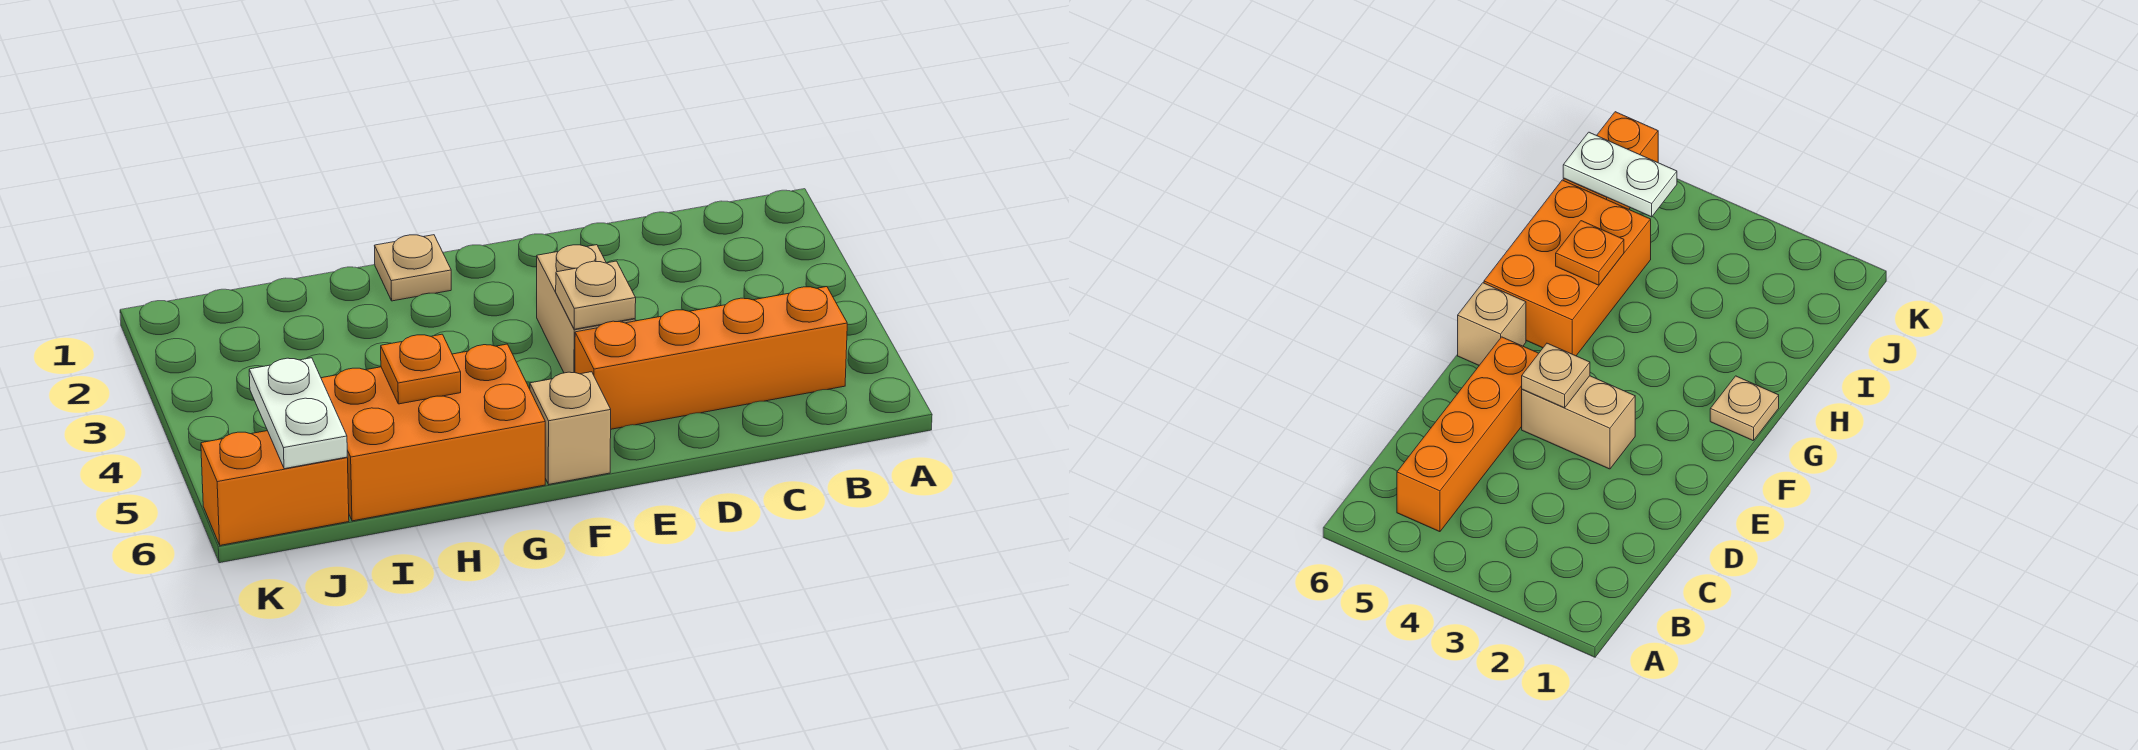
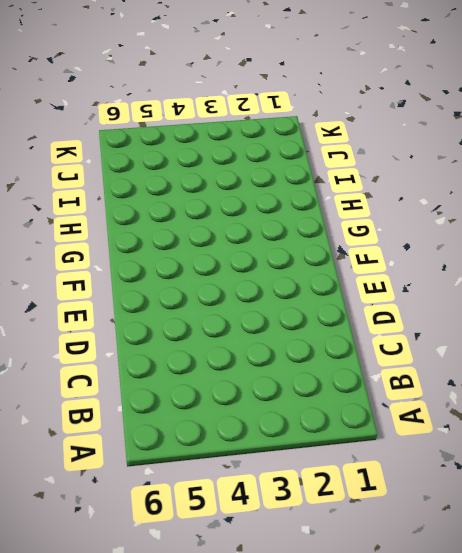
none -> orange brick B5:E5 level 1
none -> tan brick E3:E4 level 1

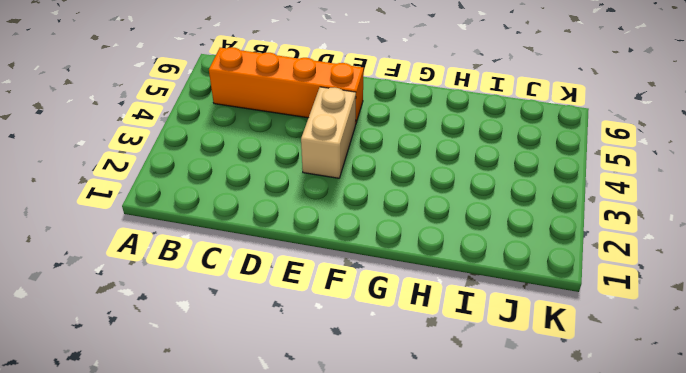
none -> tan brick F6 level 1
none -> tan plate G1 level 1

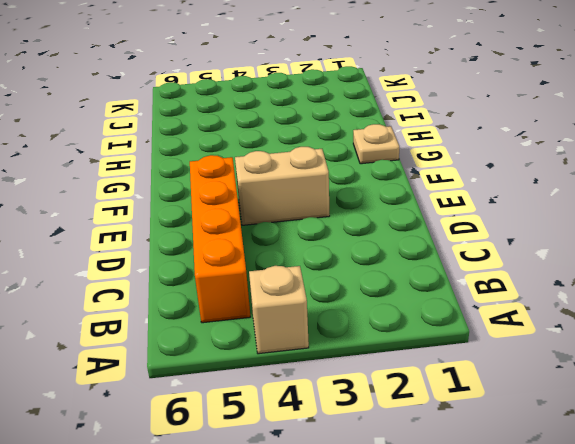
tan brick A4 level 1 -> tan brick F6 level 1
none -> orange brick G5:I6 level 1
none -> orange brick J6:K6 level 1

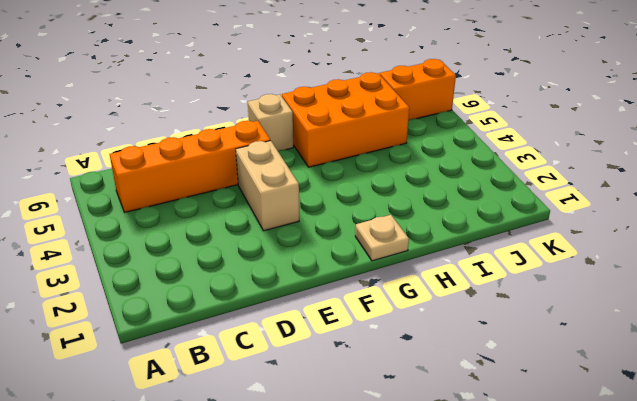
none -> tan plate E4 level 2
none -> orange plate H5 level 2

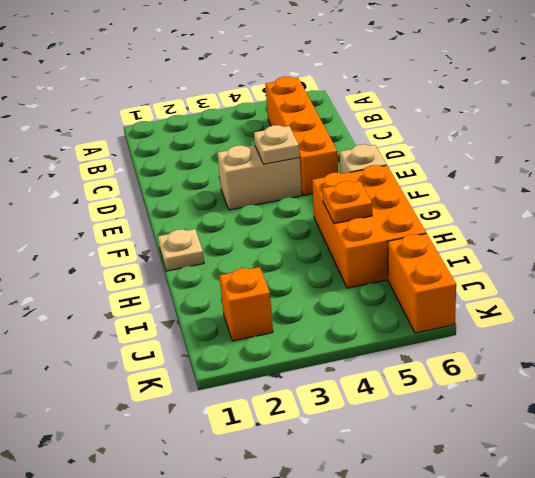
orange brick J2 level 1 -> none
none -> white plate J5:J6 level 2

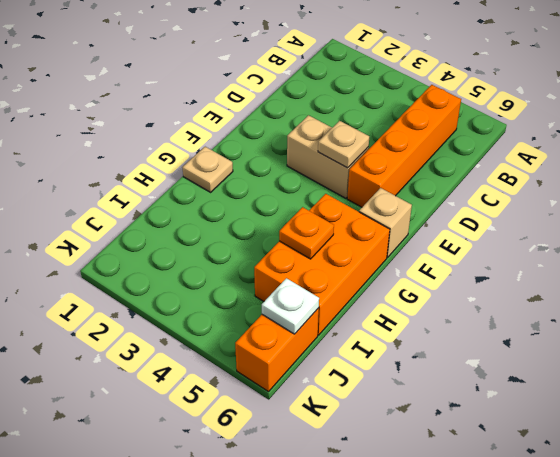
white plate J6 level 2 -> white plate J5:J6 level 2

